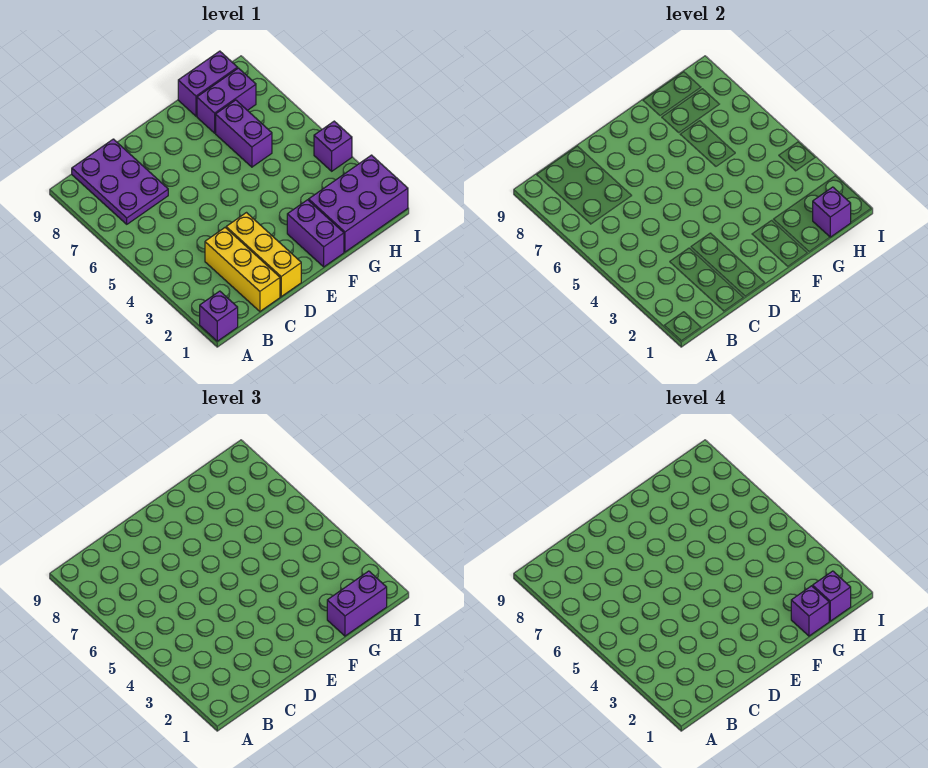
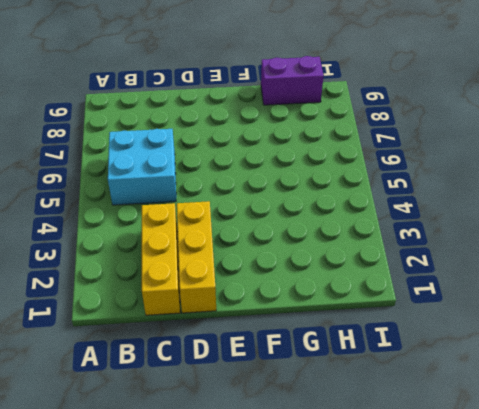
cyan brick B5:C6 level 1 -> none
none -> purple brick A1 level 1
none -> purple plate B7:C9 level 1
none -> purple brick F1:F2 level 1

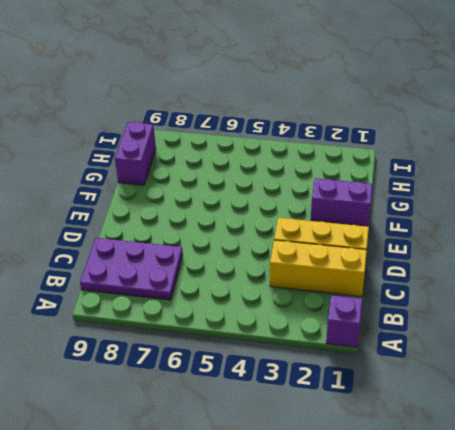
none -> purple brick G1:I2 level 1
none -> purple brick G6:G7 level 1
none -> purple brick G8:H8 level 1

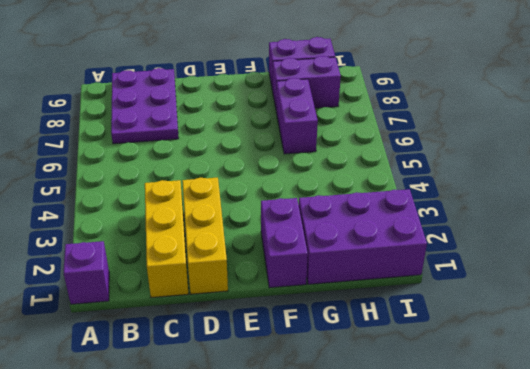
none -> purple brick I4 level 1
none -> purple brick H1 level 2
none -> purple brick G1:H1 level 3

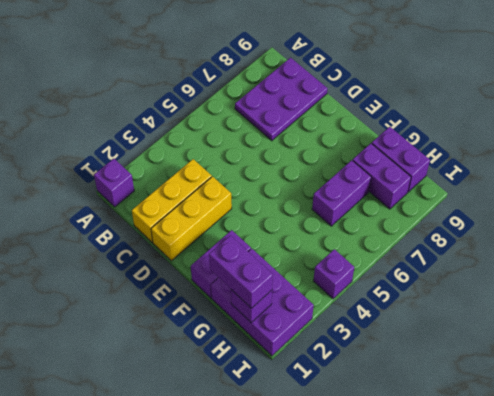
none -> purple brick G1 level 4
none -> purple brick H1 level 4

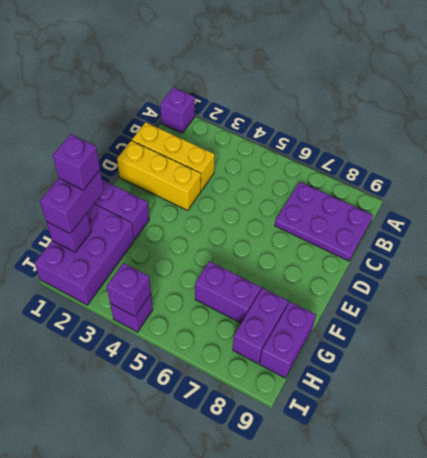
purple brick I4 level 2 -> purple brick H1 level 4

